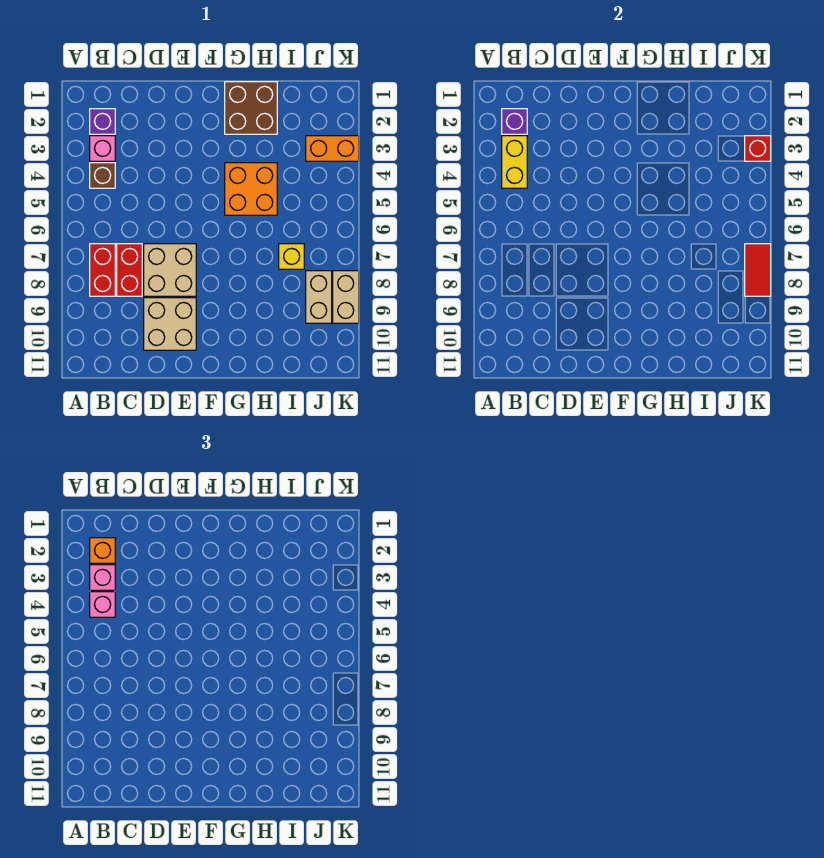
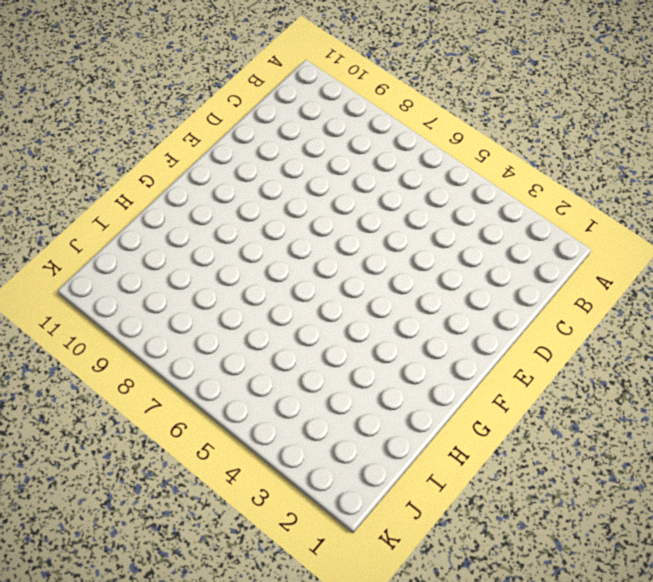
none -> purple brick B2 level 1
none -> pink brick B3 level 1
none -> brown brick B4 level 1

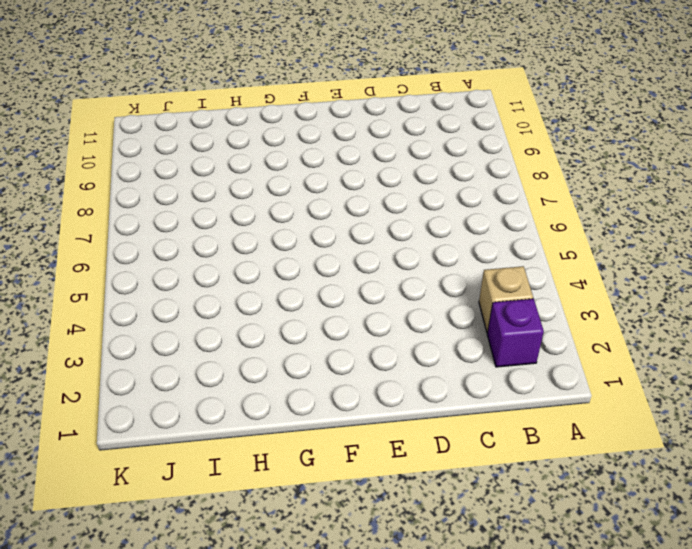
tan brick B3 level 1 -> pink brick B3 level 1
none -> brown brick B4 level 1
none -> red brick B7:B8 level 1
none -> red brick C7:C8 level 1

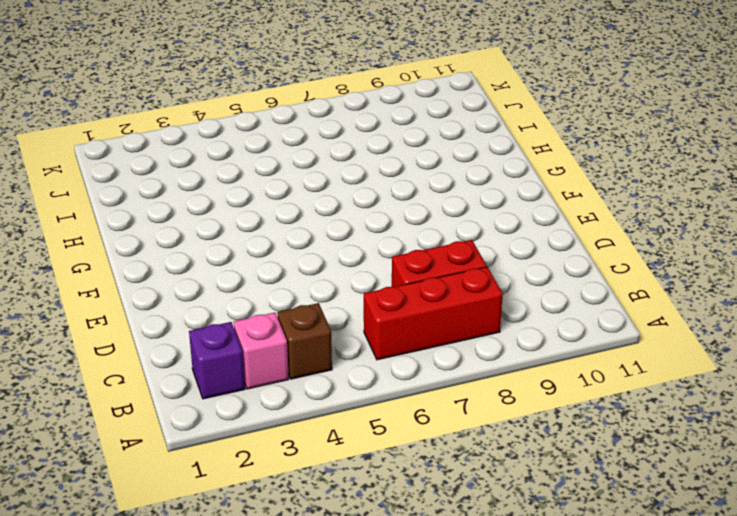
red brick B6:B8 level 1 -> red brick B7:B8 level 1
none -> tan brick D7:E8 level 1
none -> tan brick D9:E10 level 1
none -> brown brick G1:H2 level 1

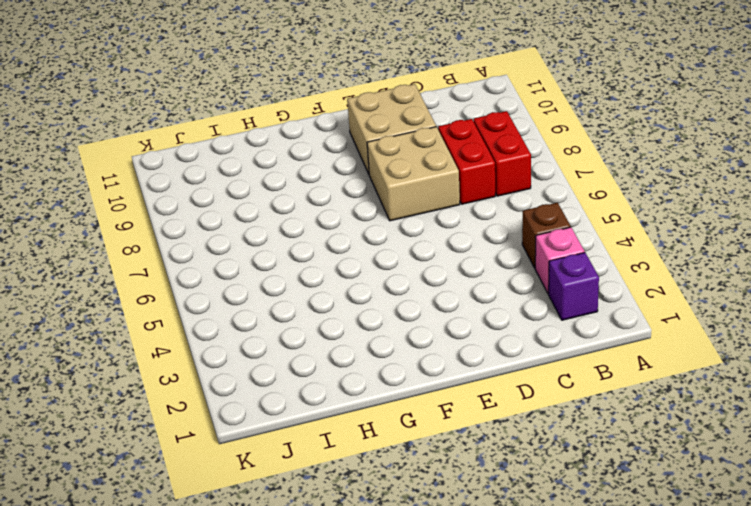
none -> brown brick G1:H2 level 1
none -> orange brick G4:H5 level 1
none -> yellow brick I7 level 1

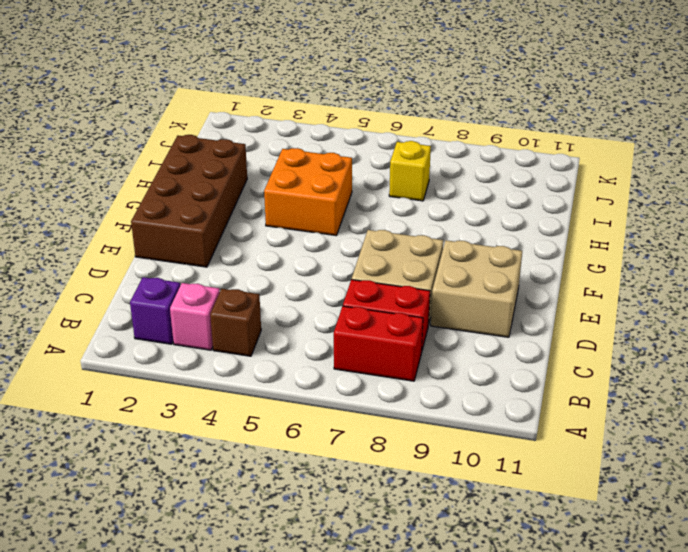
brown brick E1:H2 level 1 -> brown brick G1:H2 level 1
none -> orange brick J3:K3 level 1
none -> tan brick J8:J9 level 1
none -> tan brick K8:K9 level 1

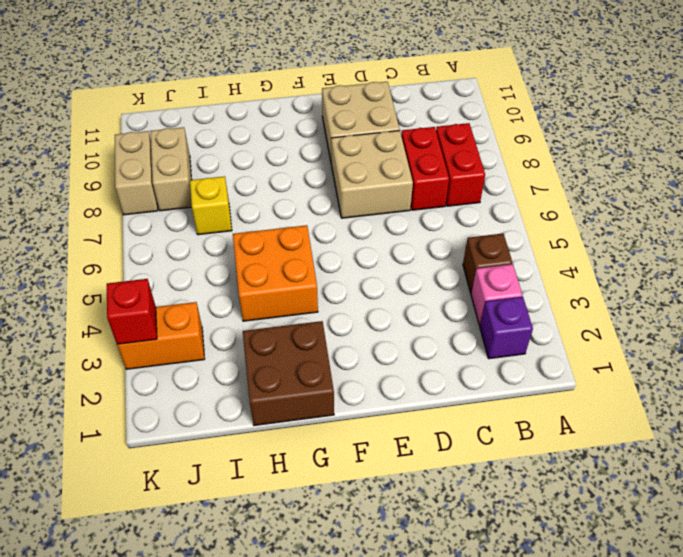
none -> purple brick B2 level 2
none -> yellow brick B3:B4 level 2
none -> red tile K7:K8 level 2

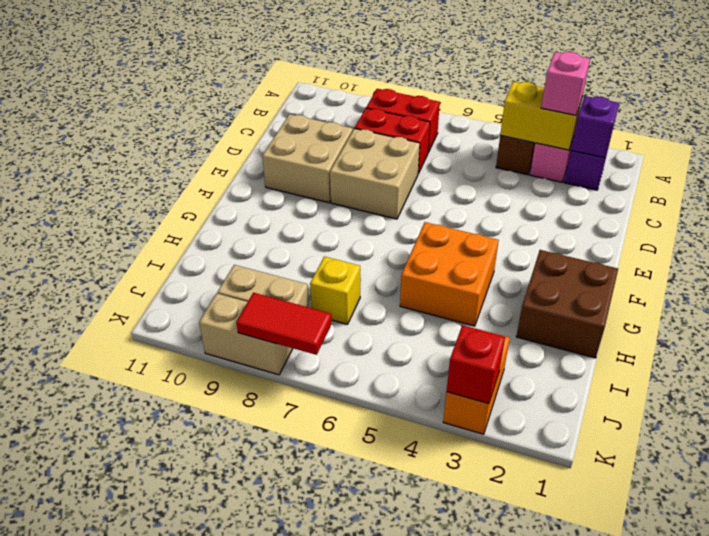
none -> orange brick B2 level 3
none -> pink brick B4 level 3

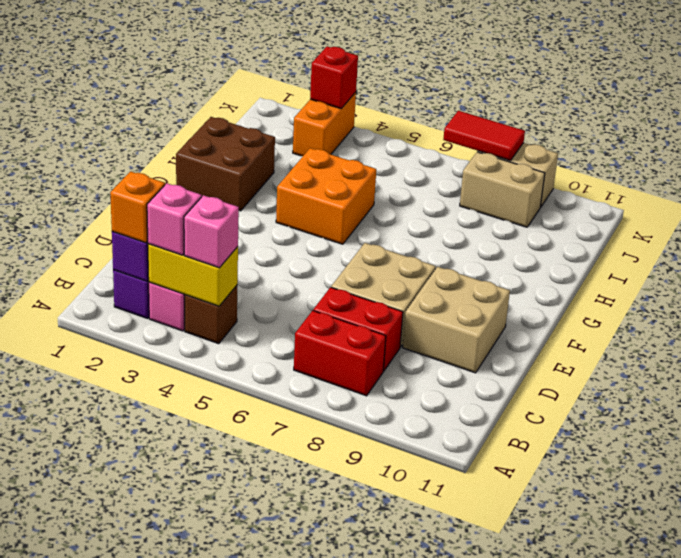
none -> yellow brick I7 level 1

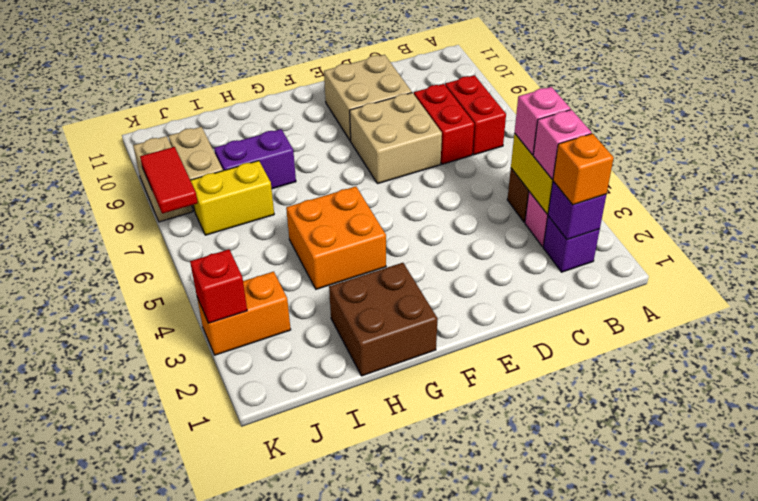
purple brick H8:I8 level 1 -> none
yellow brick I7:J7 level 1 -> yellow brick I7 level 1

